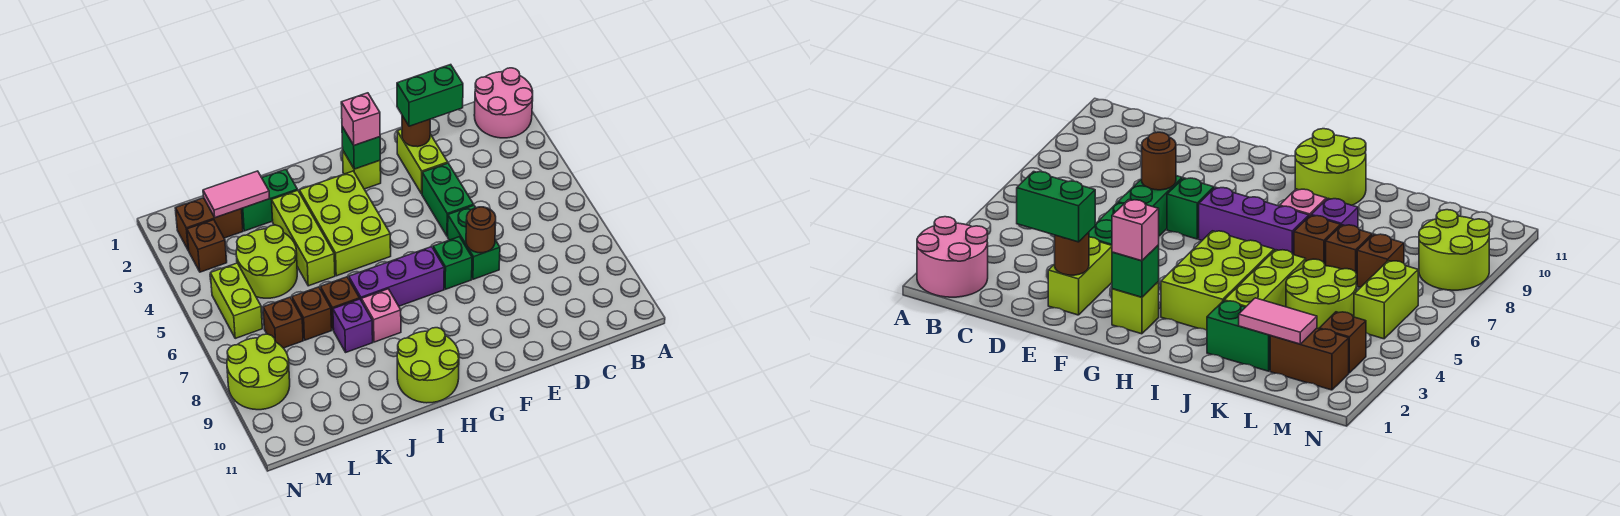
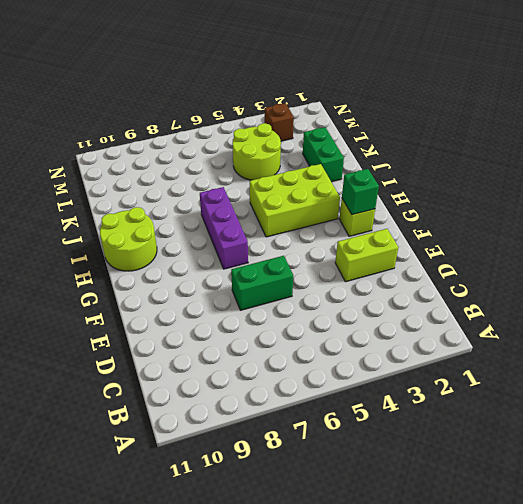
none -> pink round brick A1:B2 level 1
none -> green brick E4:E5 level 1
none -> green brick F7 level 1

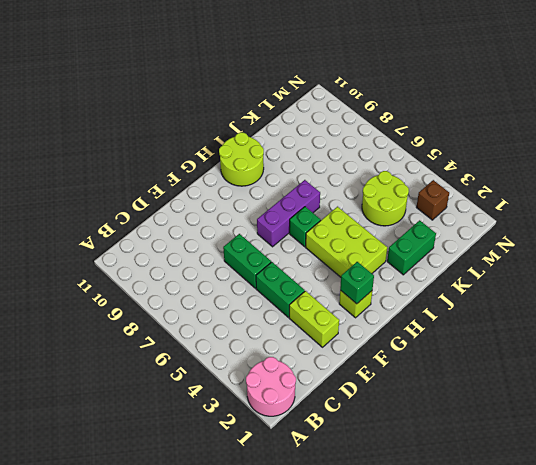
green brick H6 level 1 -> green brick F7 level 1
none -> pink brick I8 level 1
none -> lime brick J3:J5 level 1
none -> brown brick J7 level 1

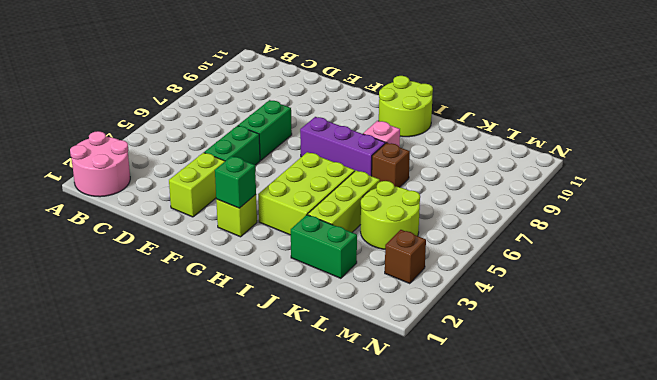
none -> green brick F7 level 1
none -> purple brick J8 level 1
none -> brown brick K7 level 1

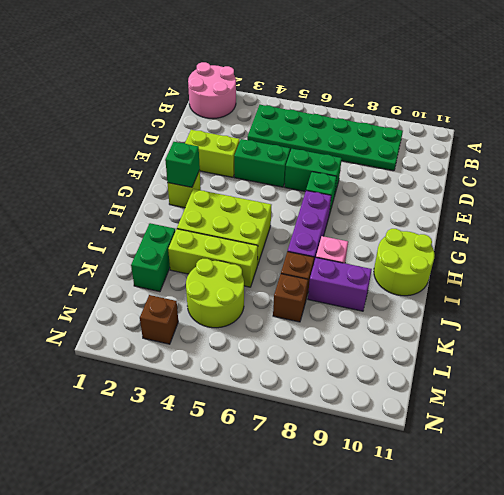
green plate B4:C9 level 1 -> none
purple brick J8:J9 level 1 -> purple brick J8 level 1
none -> brown brick L2:M2 level 1
none -> brown brick L7 level 1
none -> lime brick M5:M6 level 1

